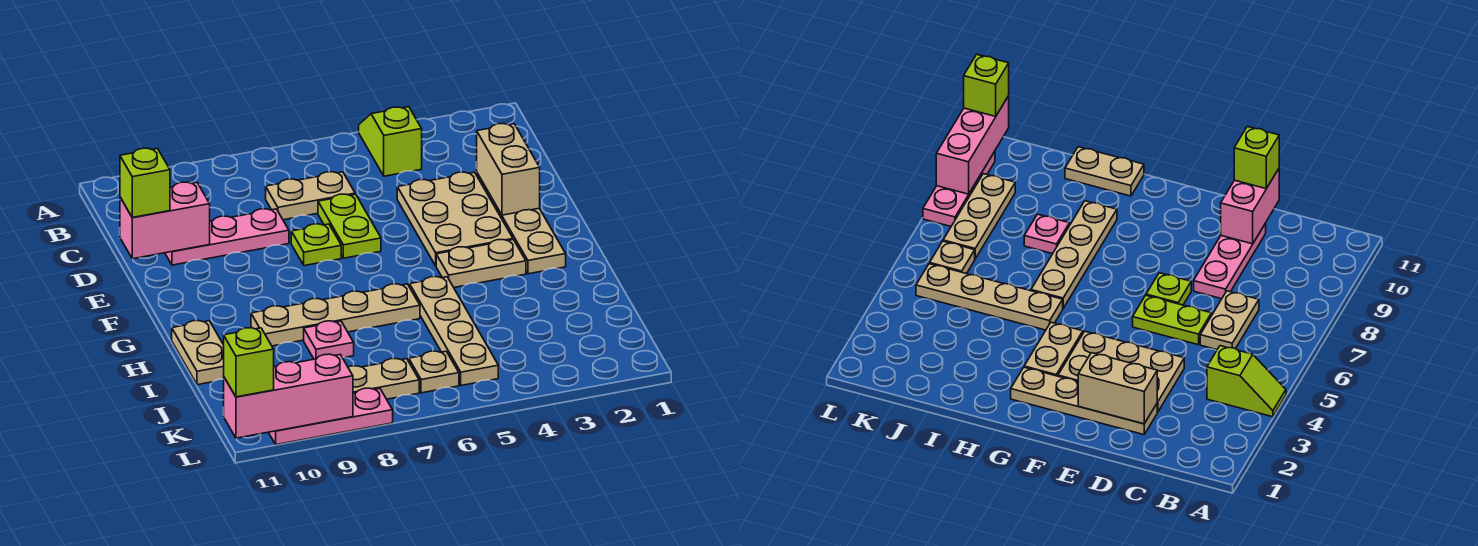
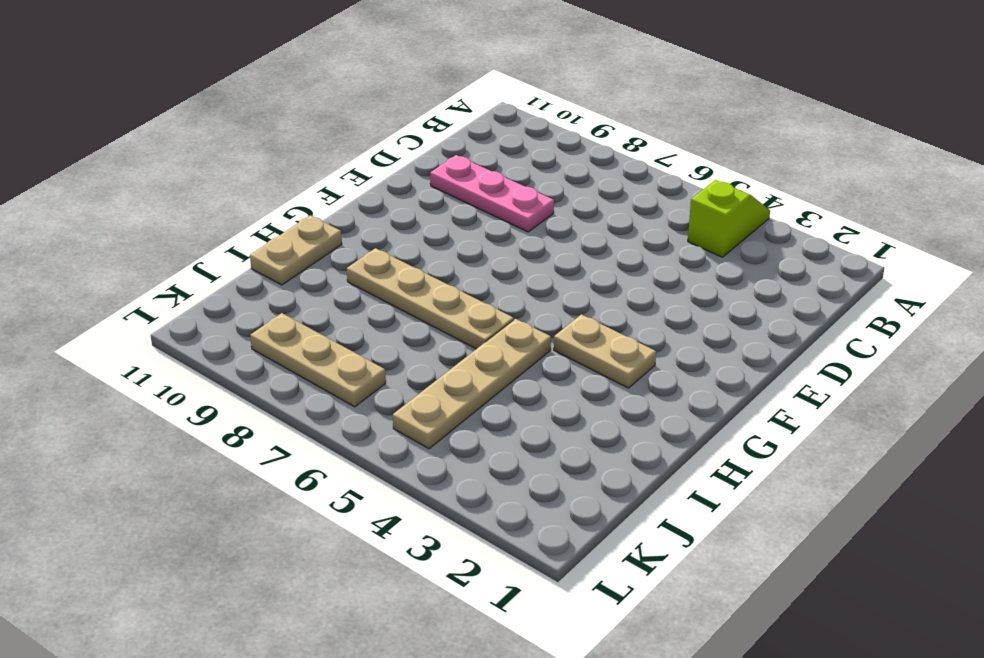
none -> tan plate C6:C7 level 1
none -> tan plate D2:G2 level 1
none -> tan plate D3:F4 level 1

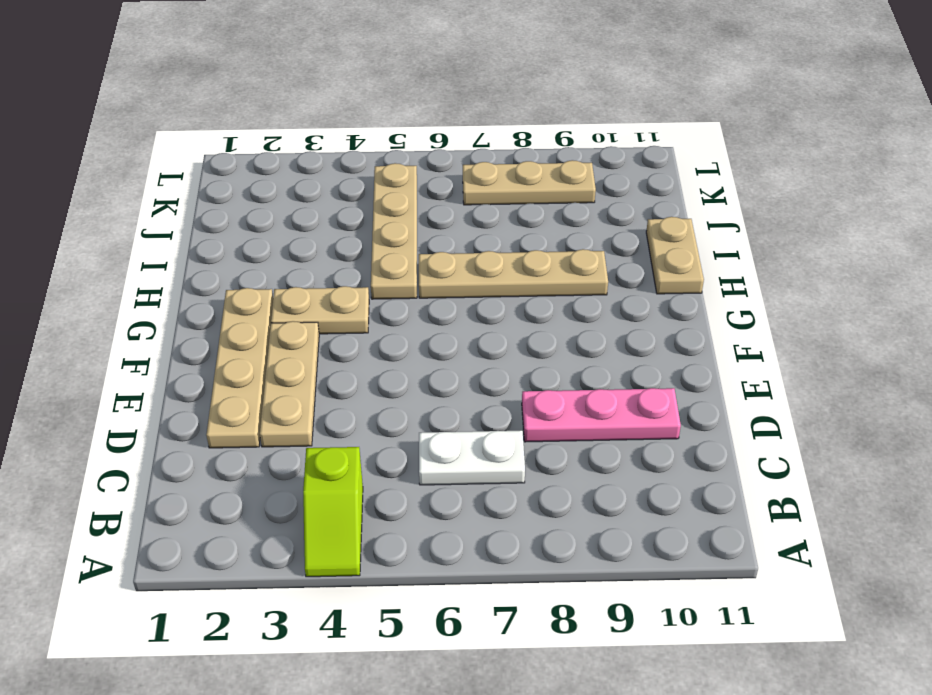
white plate C6:C7 level 1 -> tan plate C6:C7 level 1
tan plate D3:F3 level 1 -> tan plate D3:F4 level 1
none -> lime plate D6:E6 level 1
none -> lime plate E7 level 1
none -> pink plate I8 level 1

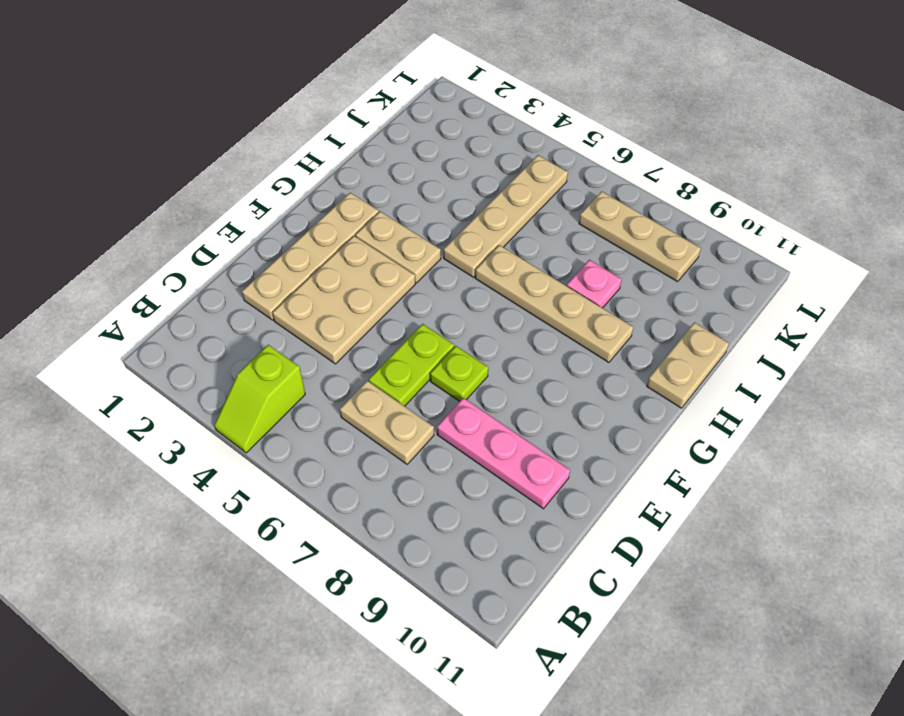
none -> tan plate K6 level 1
none -> pink plate L8:L10 level 1
none -> tan brick D2:E2 level 2

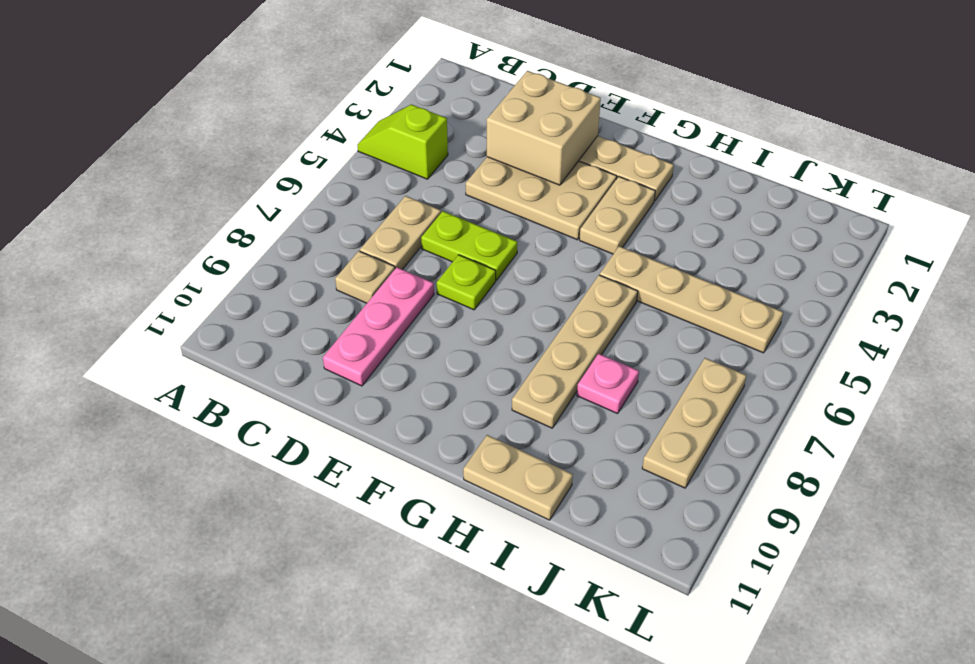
tan plate C8 level 1 -> tan plate K6 level 1
tan brick D2:E3 level 2 -> tan brick D2:E2 level 2
none -> pink plate L8:L10 level 1
none -> pink brick D10:D11 level 2
none -> pink brick L9:L11 level 2

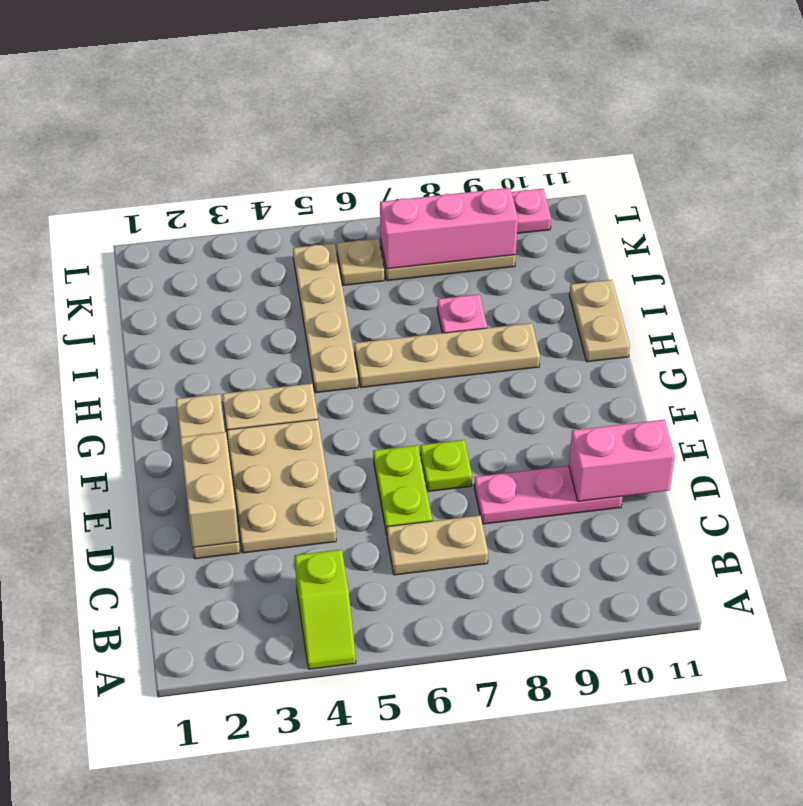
pink brick K7:K9 level 2 -> pink brick L9:L11 level 2
none -> lime brick D11 level 3
none -> lime brick L11 level 3

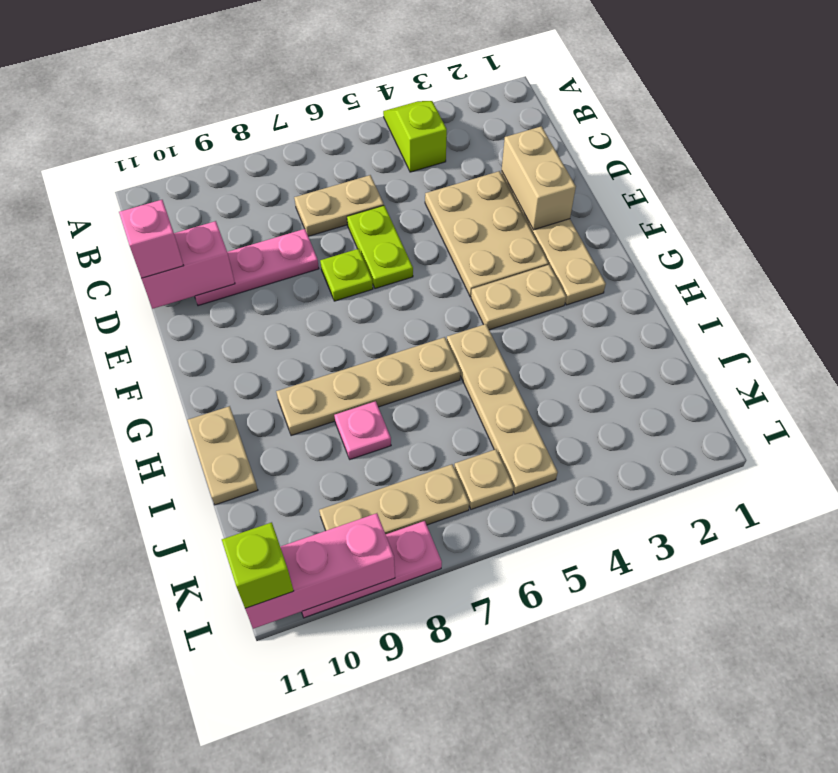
pink brick D11 level 3 -> lime brick D11 level 3

